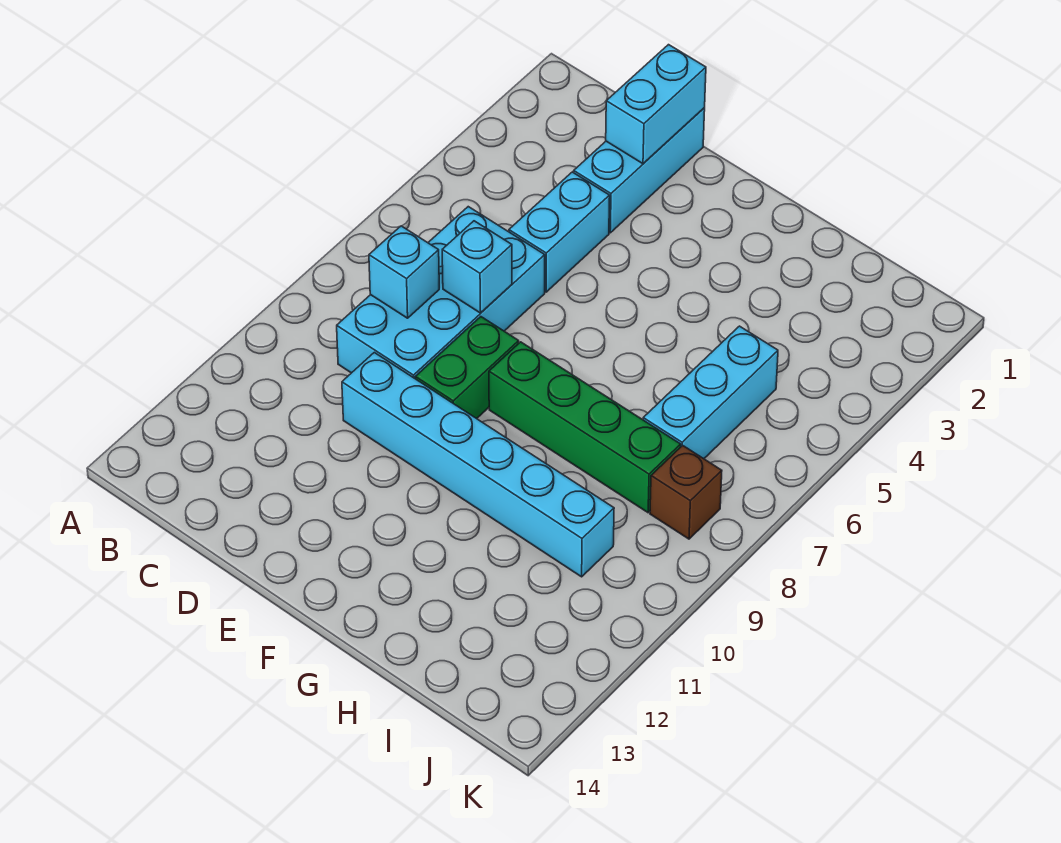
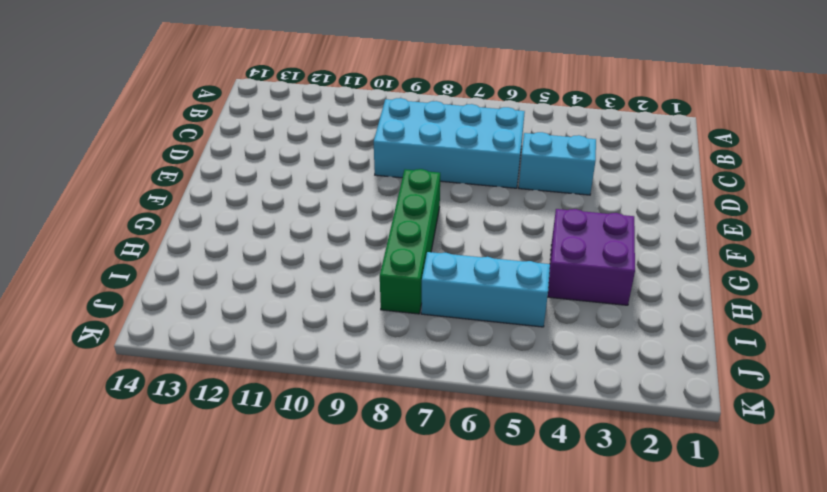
purple brick G3:H4 level 1 -> none
none -> cyan brick D1:D3 level 1
none -> cyan brick D10:I10 level 1

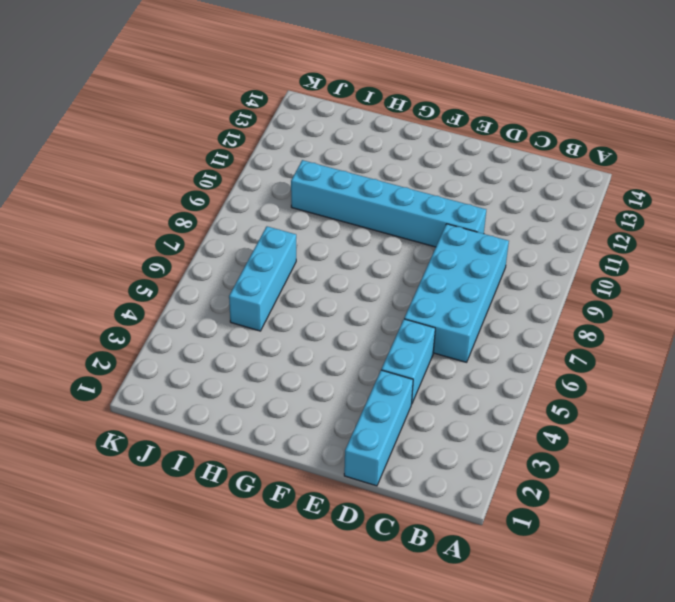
none -> green brick E8:E9 level 1
none -> green brick F8:I8 level 1

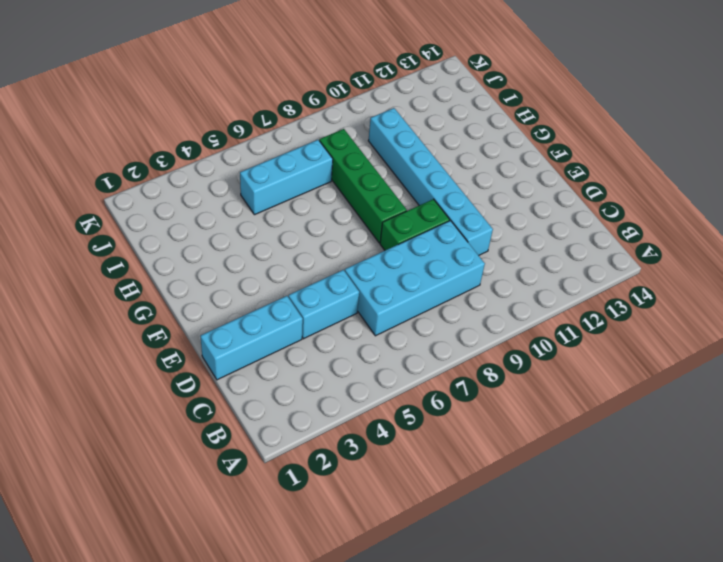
none -> brown brick J8 level 1
none -> cyan brick C8 level 2

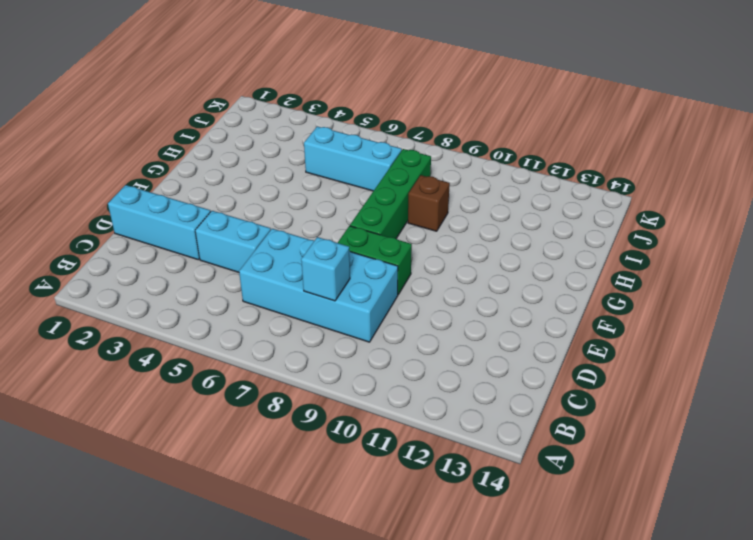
brown brick H9 level 1 -> brown brick J8 level 1
none -> cyan brick D10:I10 level 1
none -> cyan brick D1:D2 level 2

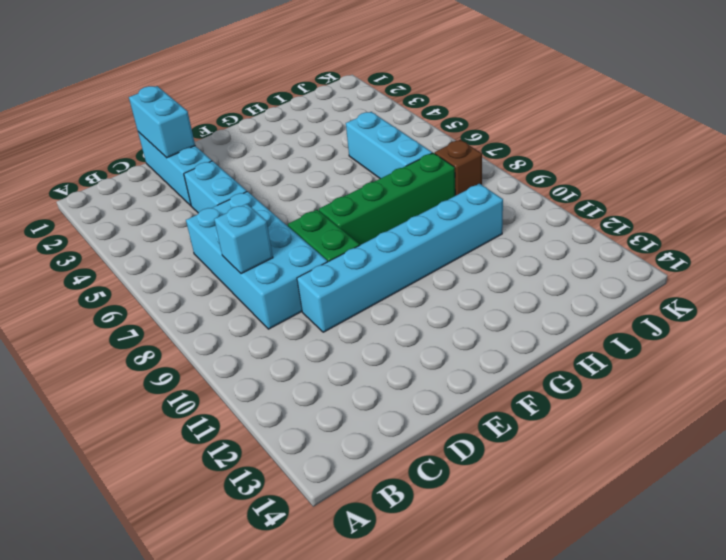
none -> cyan brick D7 level 2

